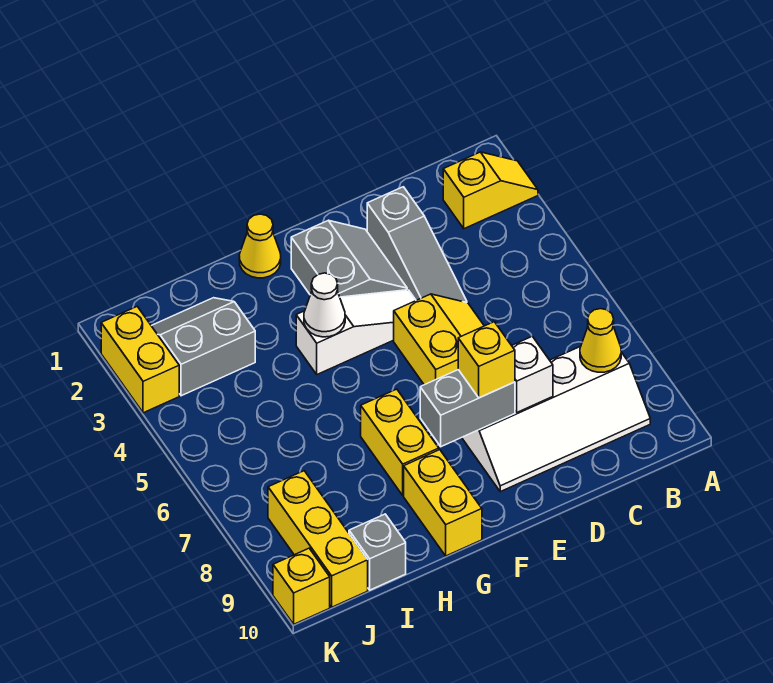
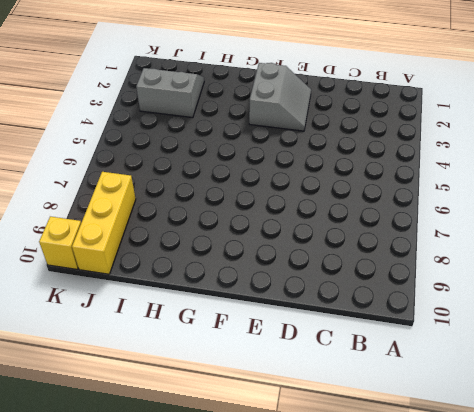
none -> yellow slope A2:B2 level 1 top B
none -> white slope B8:E9 level 1 top 8
none -> grey slope D2:D4 level 1 top 2

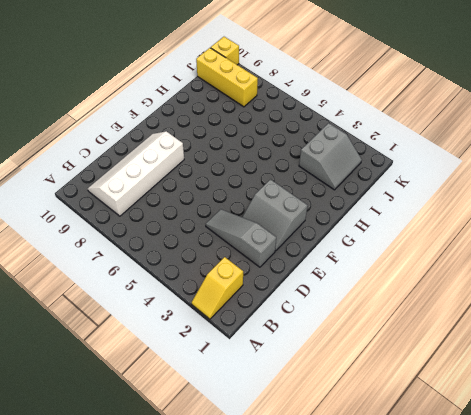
none -> yellow slope D5:E6 level 1 top E
none -> white slope E4:G4 level 1 top G
none -> yellow cone G1 level 1

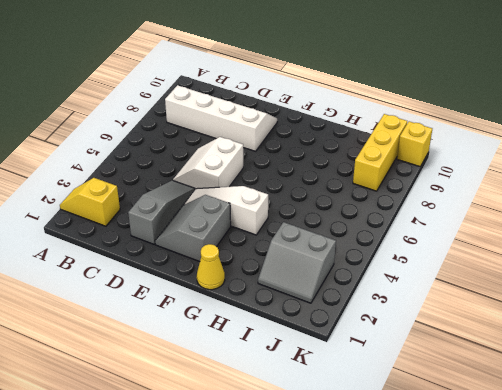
white slope D5:E6 level 1 top E -> yellow slope D5:E6 level 1 top E
none -> yellow brick G7:G8 level 1
none -> yellow brick G9:G10 level 1
none -> grey brick I10 level 1

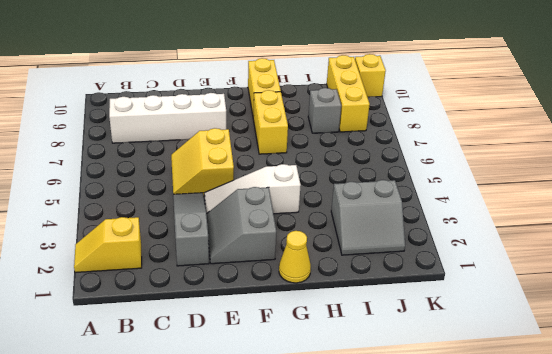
grey brick I8 level 1 -> grey brick I10 level 1
none -> yellow brick K2:K3 level 1
none -> yellow cone B8 level 2
none -> white brick D8 level 2

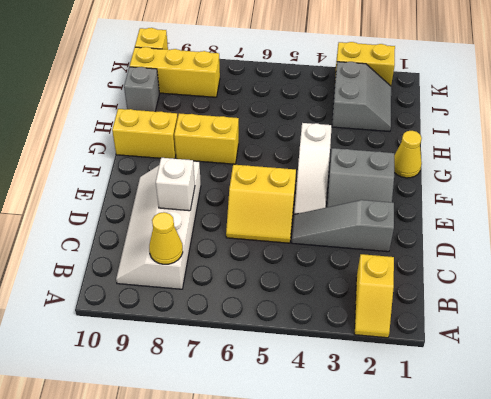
none -> grey brick E8:F8 level 2
none -> white cone G4 level 2
none -> yellow brick E8 level 3

